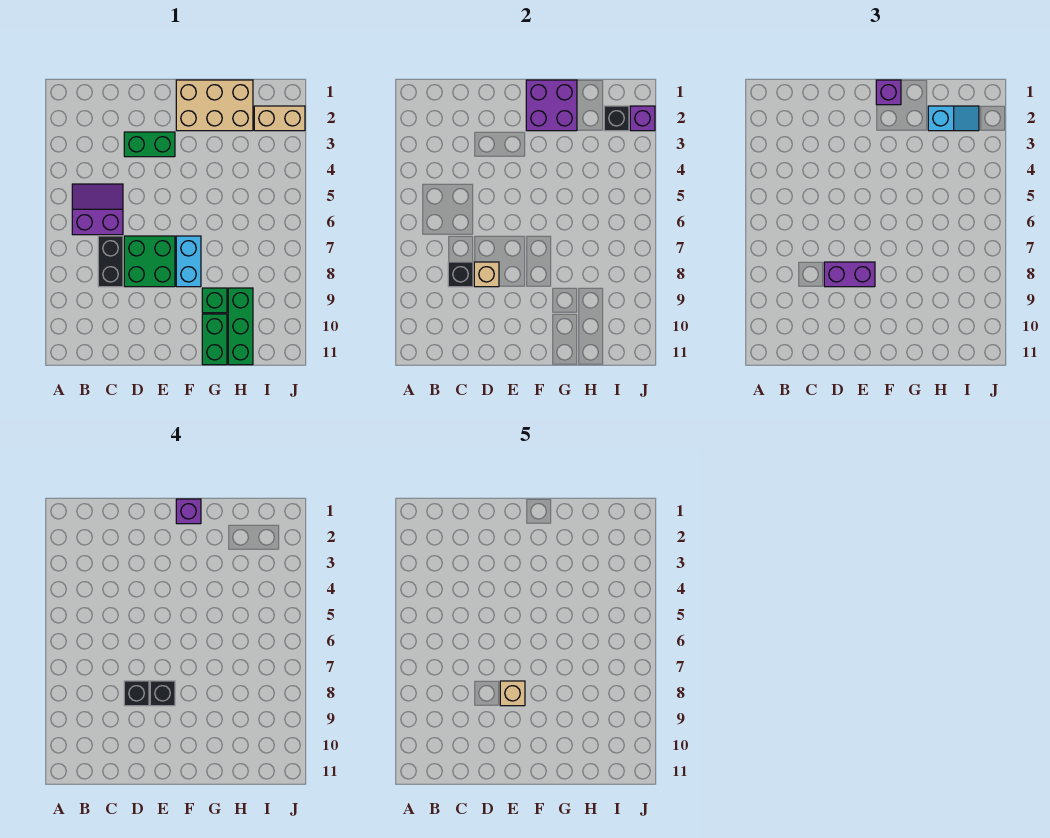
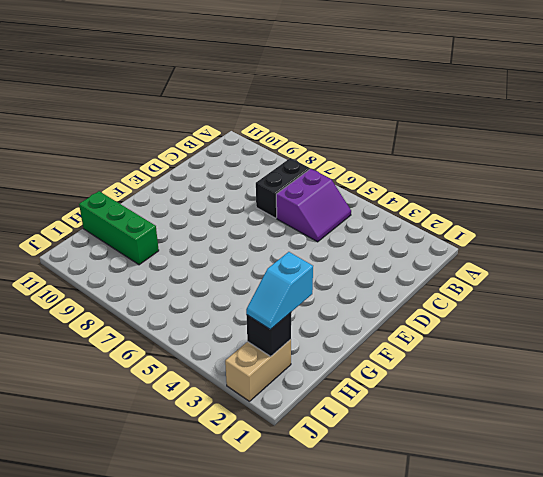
black brick B7:C7 level 1 -> black brick C7:C8 level 1
none -> green brick D3:E3 level 1
none -> green brick D7:E8 level 1
none -> tan brick F1:H2 level 1

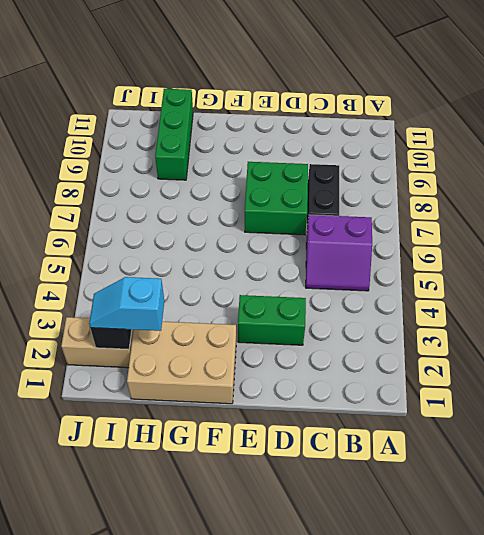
none -> cyan brick F7:F8 level 1
none -> green brick G9 level 1
none -> green brick G10:G11 level 1

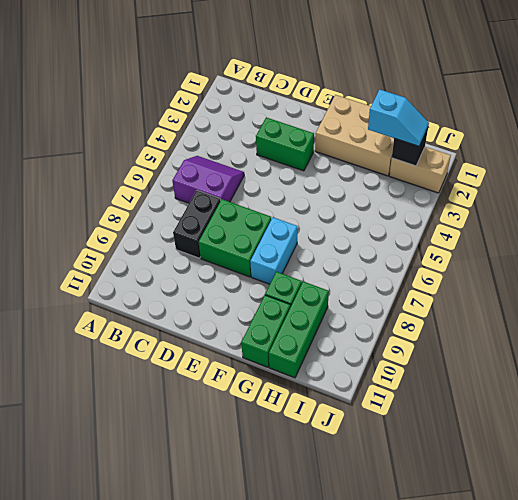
none -> black brick C8 level 2
none -> tan brick D8 level 2
none -> purple brick F1:G2 level 2

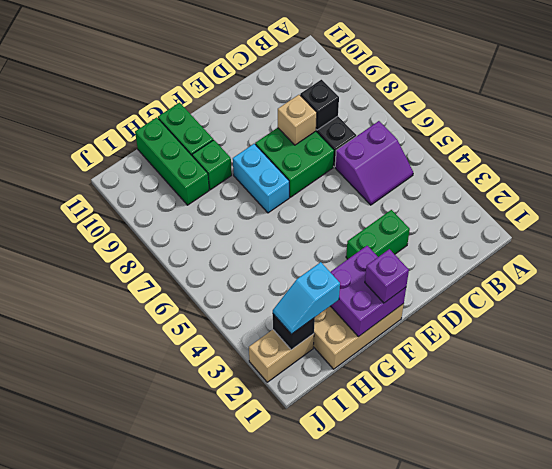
none -> purple brick J2 level 2
none -> purple brick D8:E8 level 3
none -> black brick D8 level 4

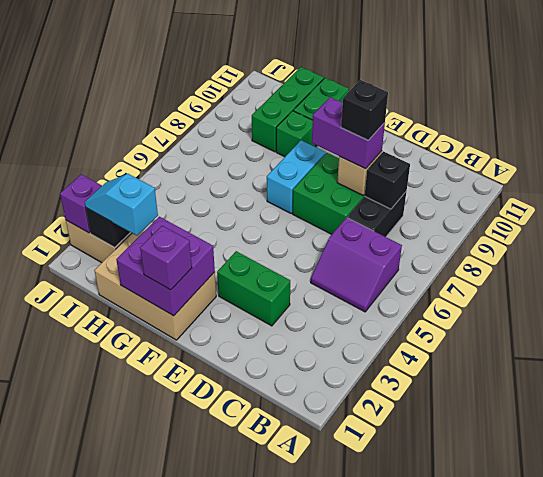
none -> black brick E8 level 4
none -> purple brick F1 level 4
none -> tan brick E8 level 5

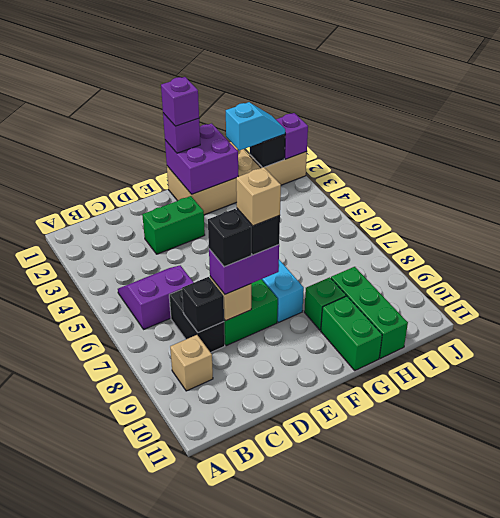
tan brick B9 level 1 -> none

